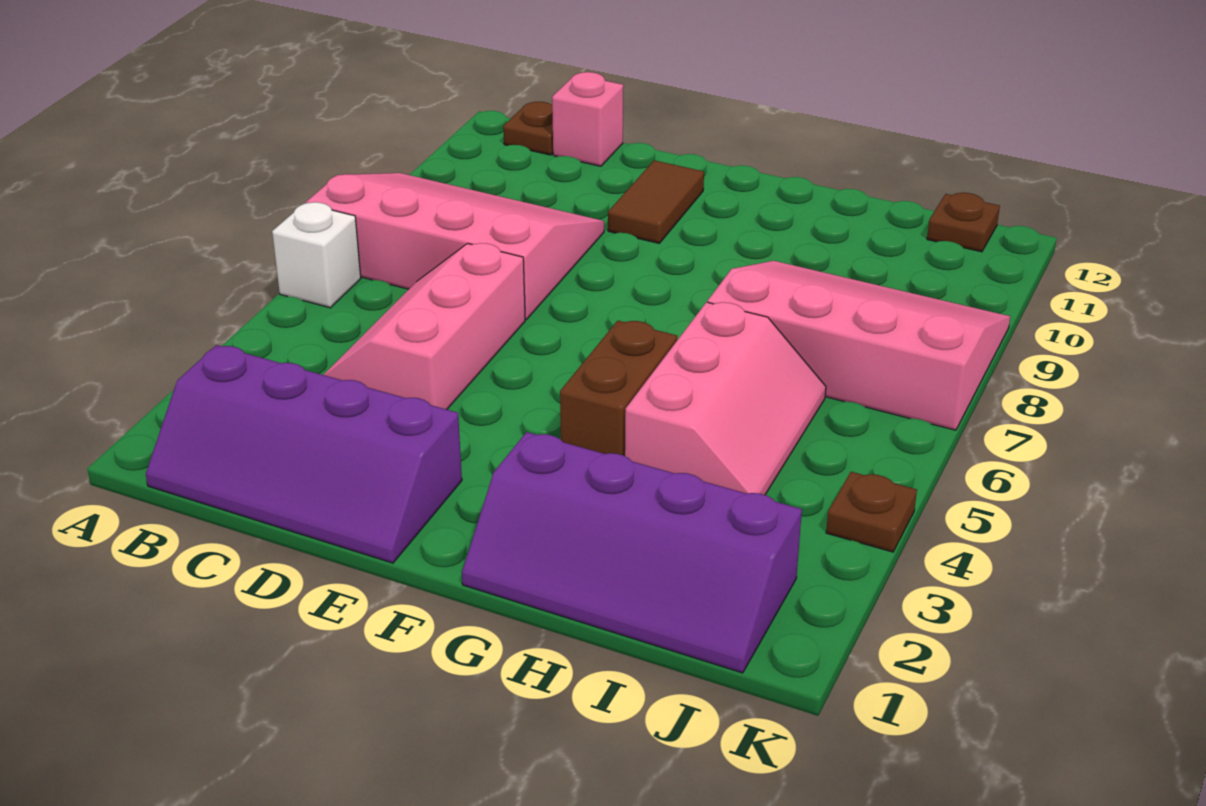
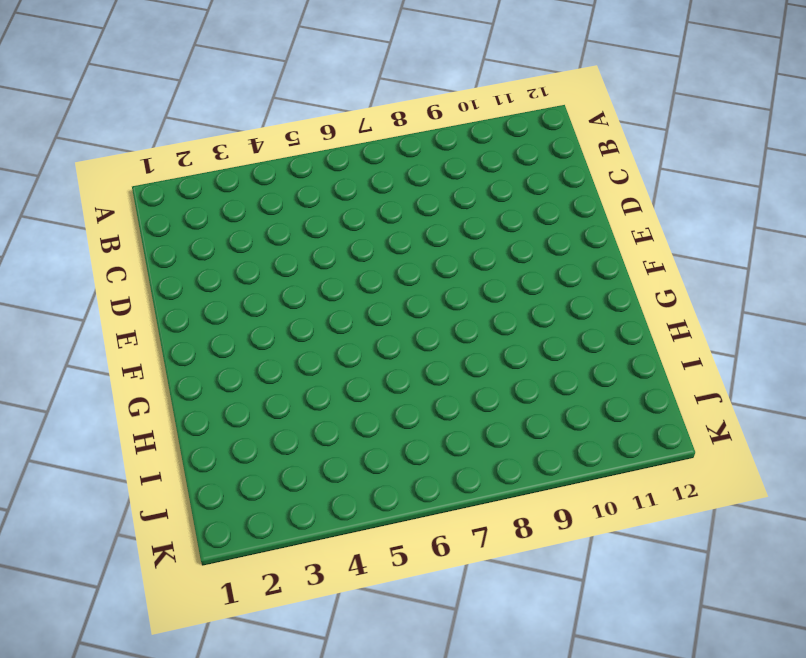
none -> white brick A6 level 1
none -> pink slope A7:D9 level 1 top 7
none -> purple slope B1:E2 level 1 top 2

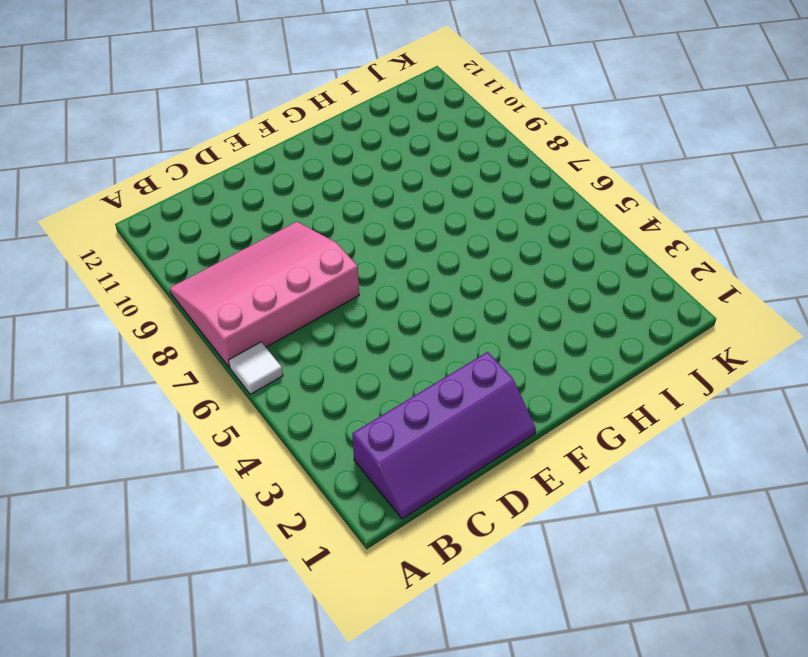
white tile A6 level 1 -> white brick A6 level 1
none -> brown plate B12 level 1
none -> pink slope C4:D6 level 1 top D
none -> pink brick C12 level 1

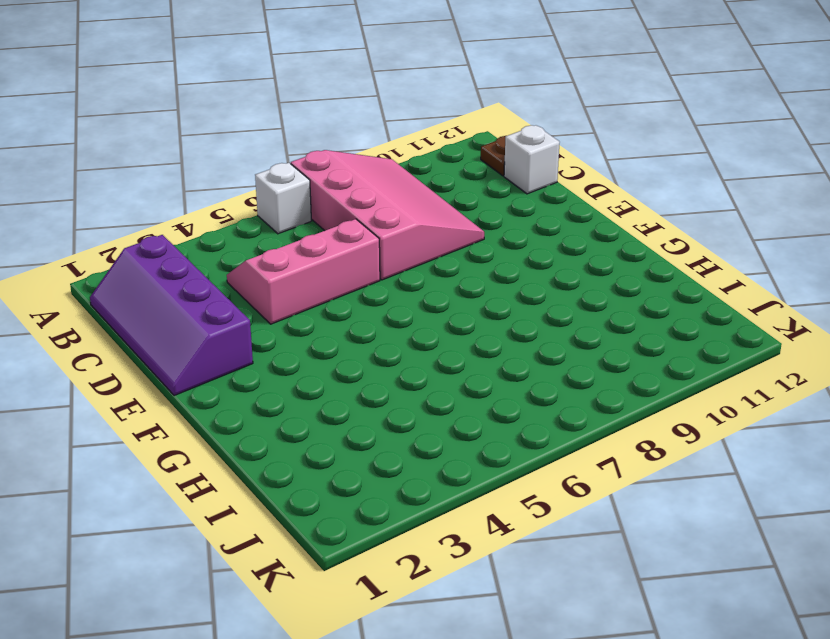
white brick C12 level 1 -> pink brick C12 level 1
none -> brown tile E10:E11 level 1
none -> purple slope G1:J2 level 1 top 2
none -> brown brick G4:G5 level 1

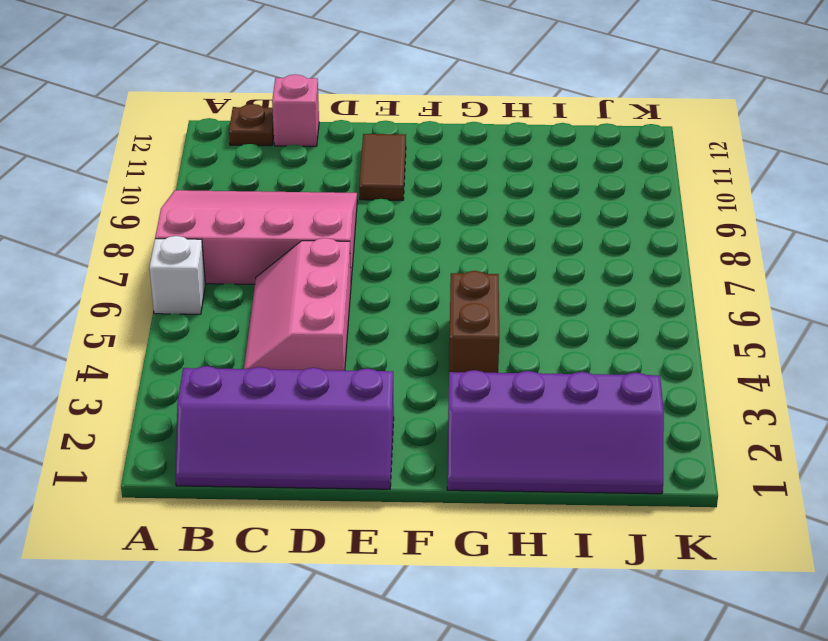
none -> pink slope H4:I6 level 1 top H
none -> pink slope H7:K9 level 1 top 7
none -> brown plate J12 level 1

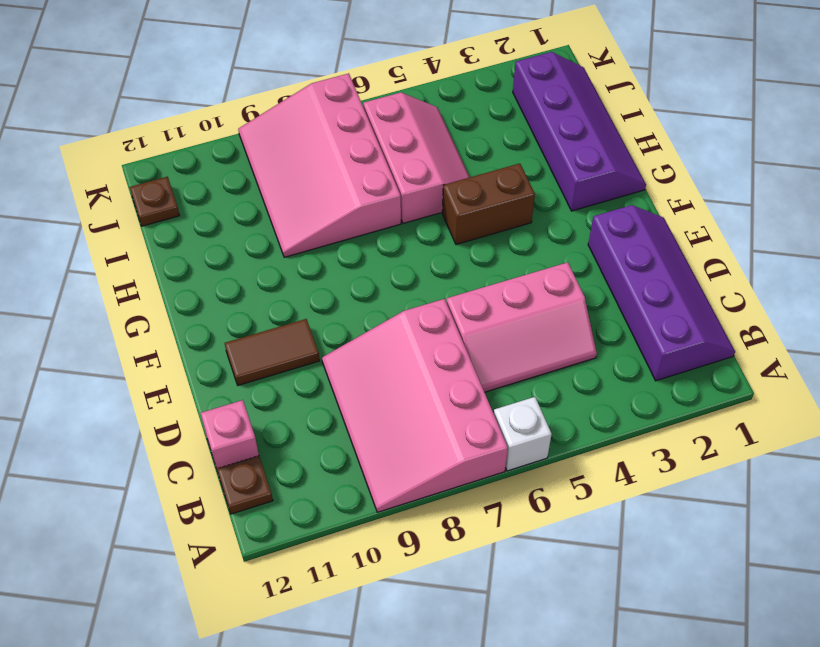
pink slope H5:J6 level 1 top 6 -> pink slope H4:I6 level 1 top H
none -> brown plate K4 level 1

